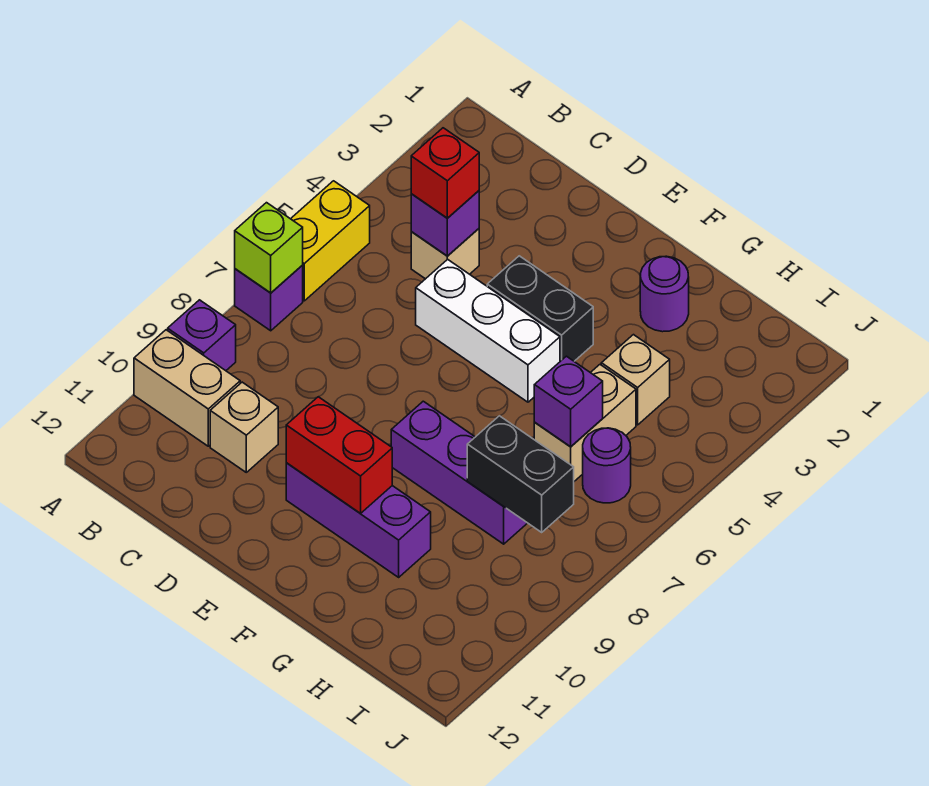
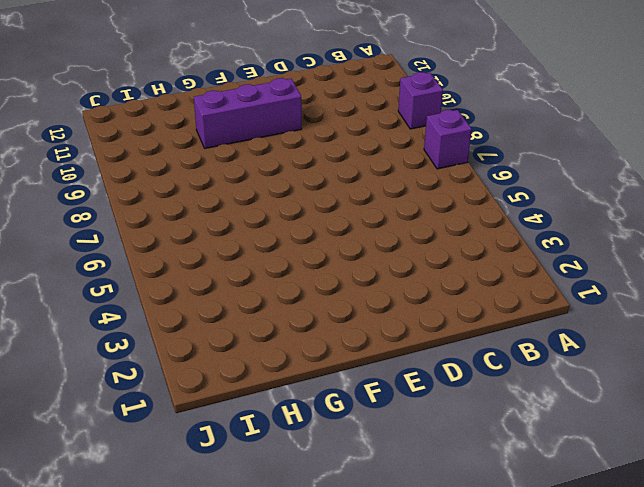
none -> yellow brick A5:A6 level 1
none -> tan brick A10:B10 level 1
none -> tan brick C4 level 1

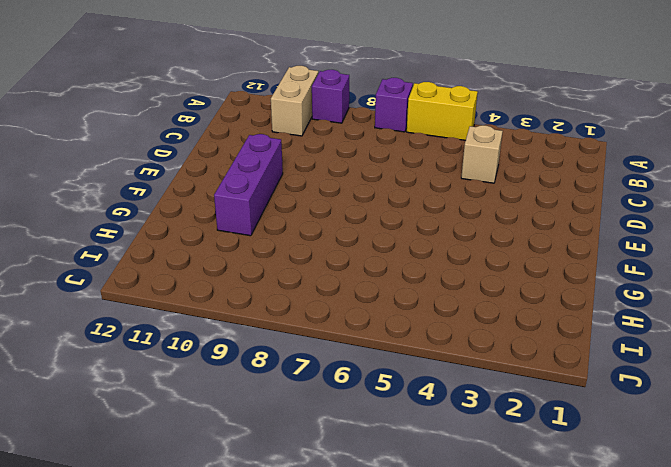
none -> tan brick C10 level 1
none -> white brick D5:F5 level 1
none -> black brick E4:F4 level 1

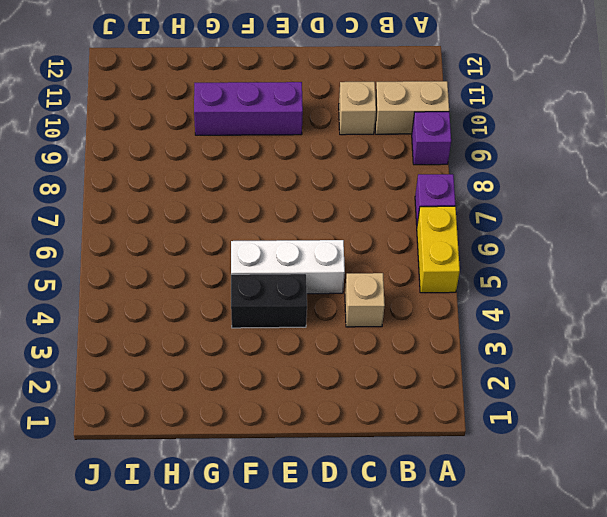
none -> purple brick F8:H8 level 1
none -> purple round brick G2 level 1
none -> tan brick H4 level 1

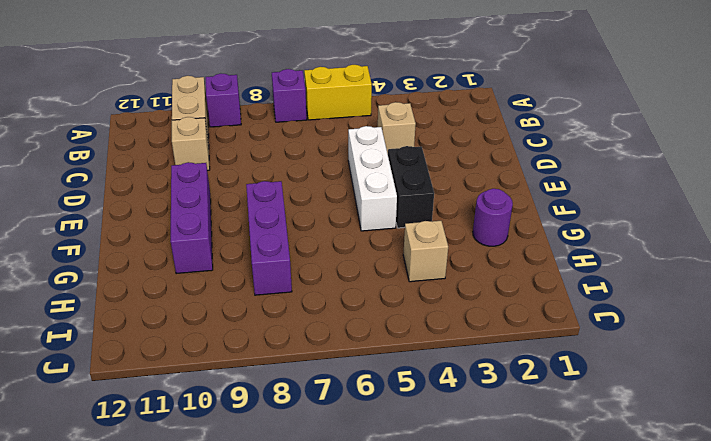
none -> tan brick H5:H6 level 1
none -> purple round brick I6 level 1
none -> lime brick A7 level 2

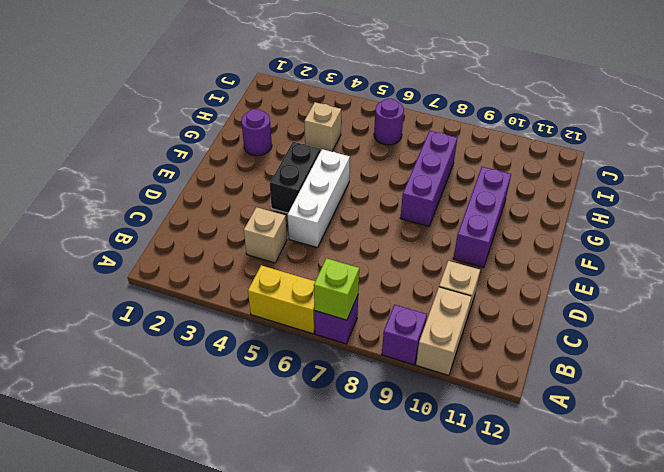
none -> tan brick H5:H6 level 1
none -> purple brick C4 level 2
none -> red brick E10:F10 level 2

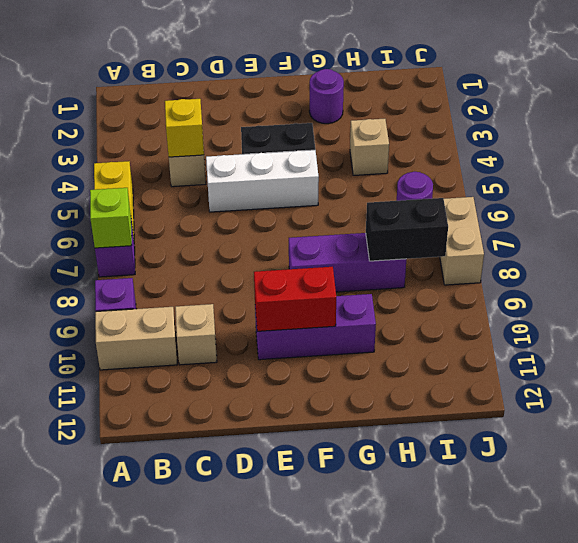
yellow brick C4 level 2 -> purple brick C4 level 2
tan brick J7:J8 level 1 -> tan brick H5:H6 level 1
none -> purple brick H6 level 2
none -> red brick C4 level 3

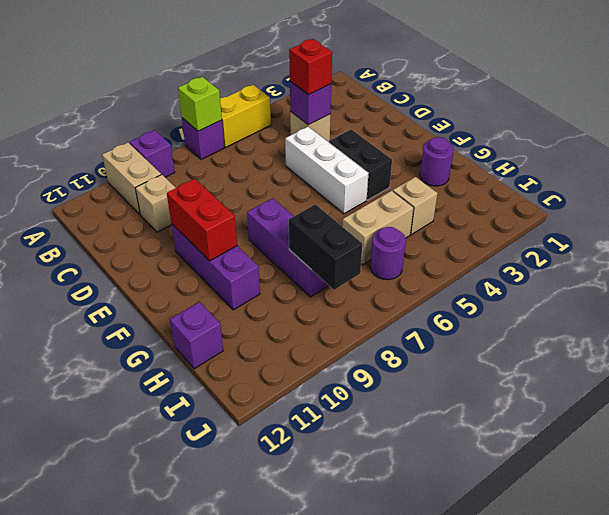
purple brick H12 level 1 -> purple brick H6 level 2

